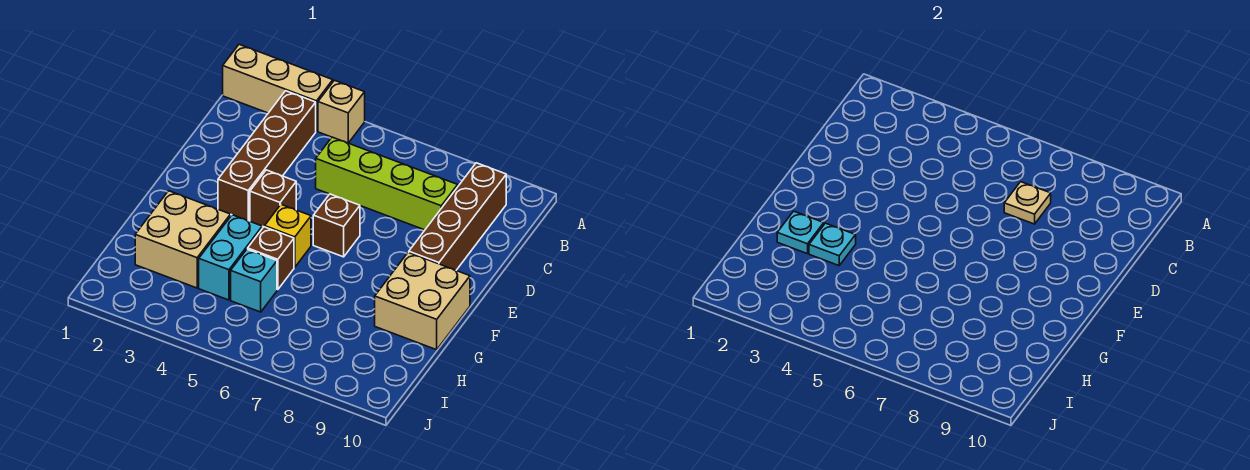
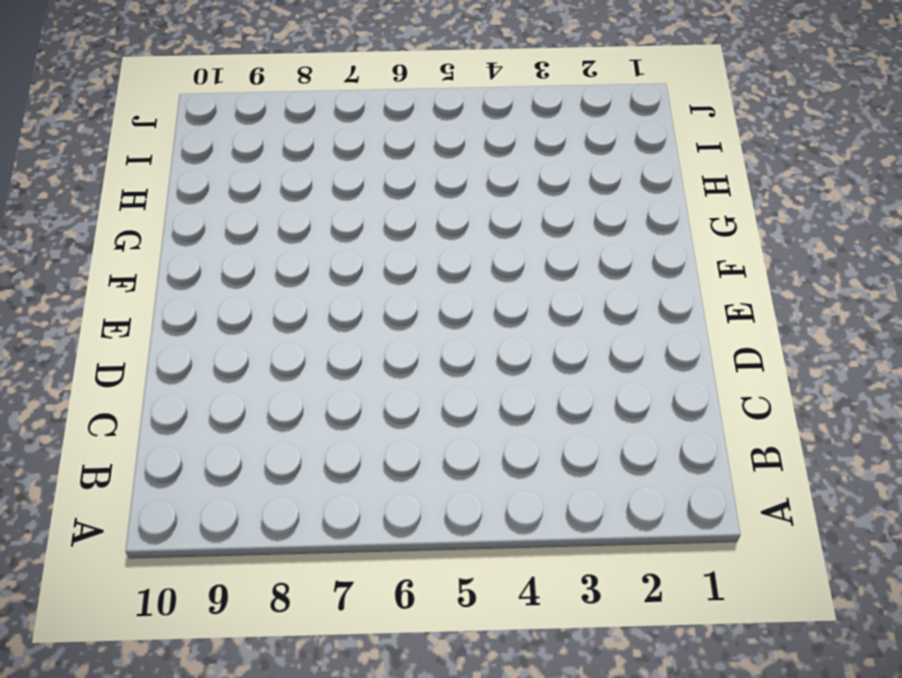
none -> tan brick A1:A3 level 1
none -> tan brick A4 level 1
none -> brown brick B3:E3 level 1

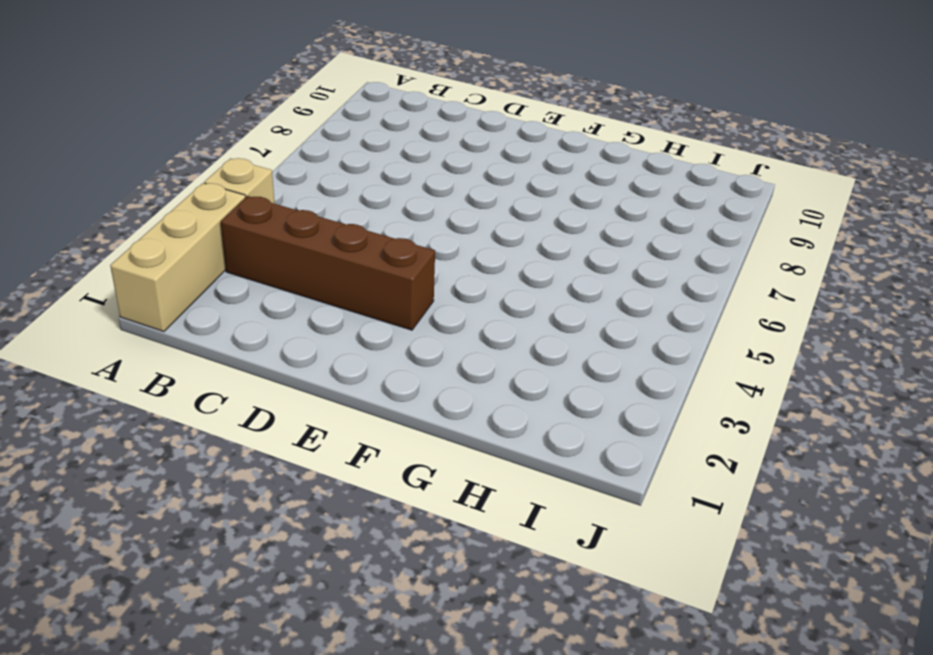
none -> brown brick B9:E9 level 1
none -> lime brick C5:C8 level 1
none -> brown brick E4 level 1

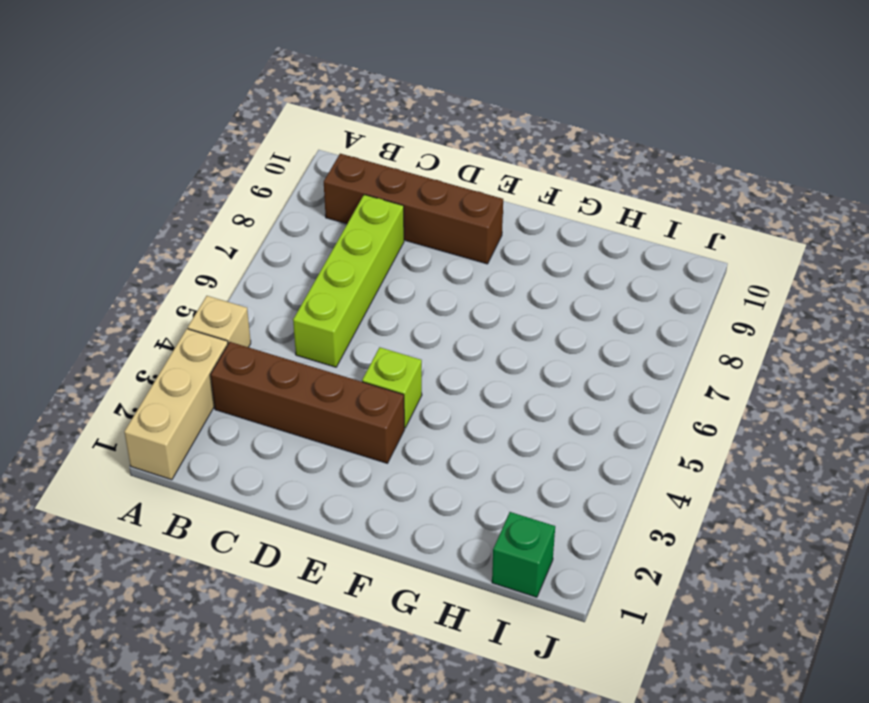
lime brick E4 level 1 -> brown brick E4 level 1
green brick I1 level 1 -> none
none -> brown brick E6 level 1
none -> yellow brick F5 level 1
none -> tan brick F9:G10 level 1

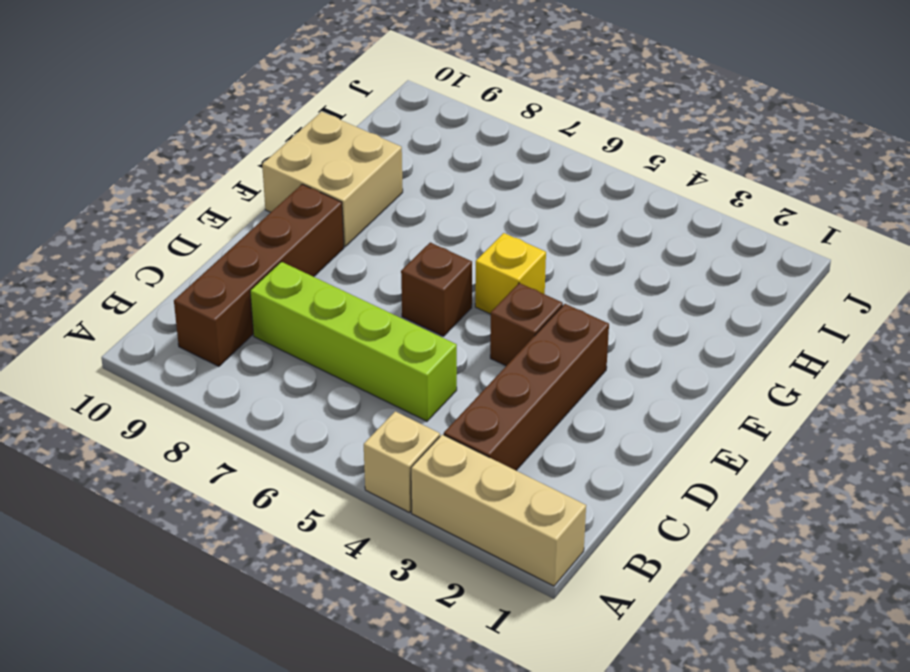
none -> tan brick G2:H3 level 1
none -> cyan brick G4:H4 level 1
none -> brown brick G5 level 1

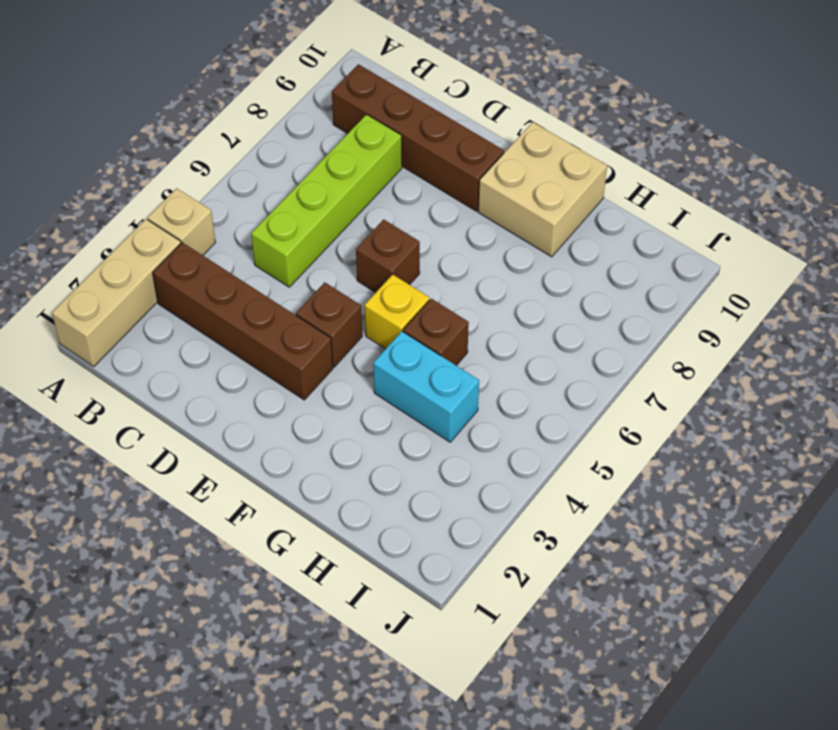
none -> tan brick G2:H3 level 1
none -> cyan brick H5 level 1
none -> tan plate C7 level 2

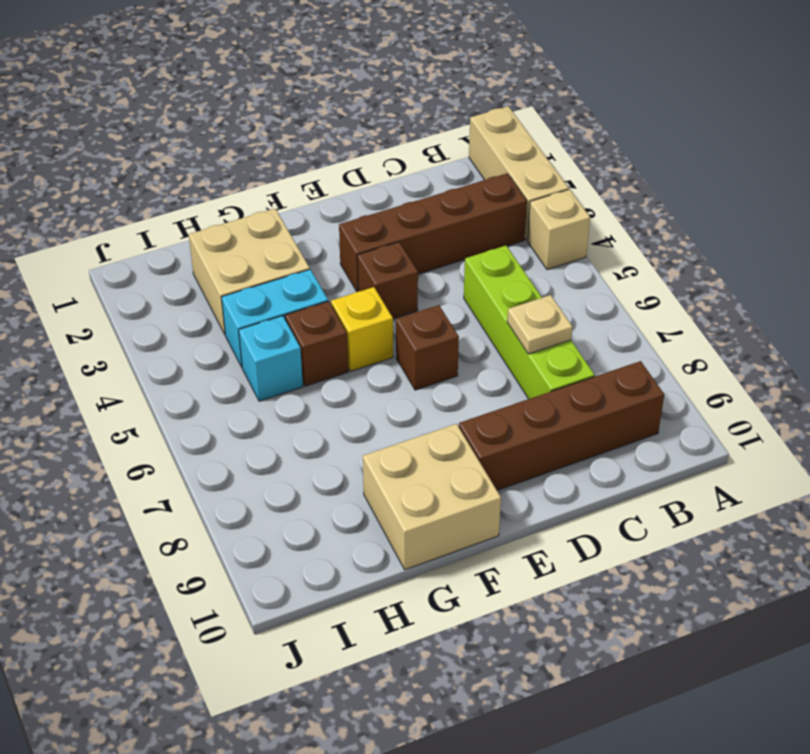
none -> cyan plate G2 level 2
none -> cyan plate G3 level 2

